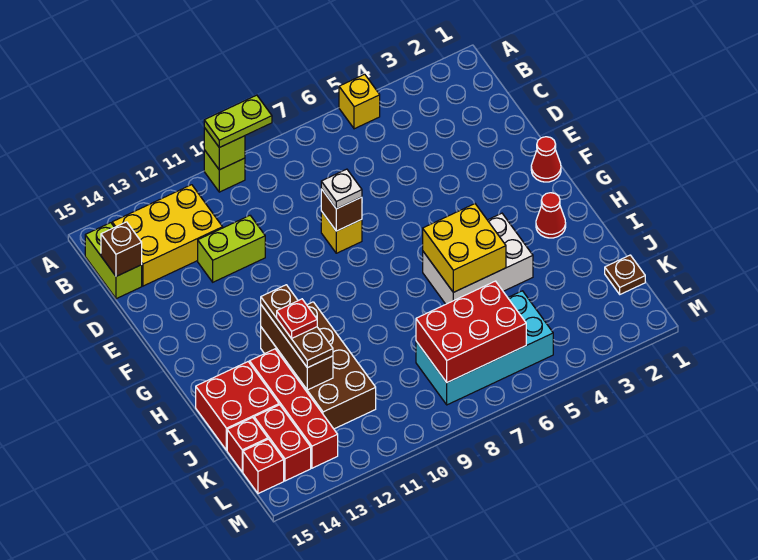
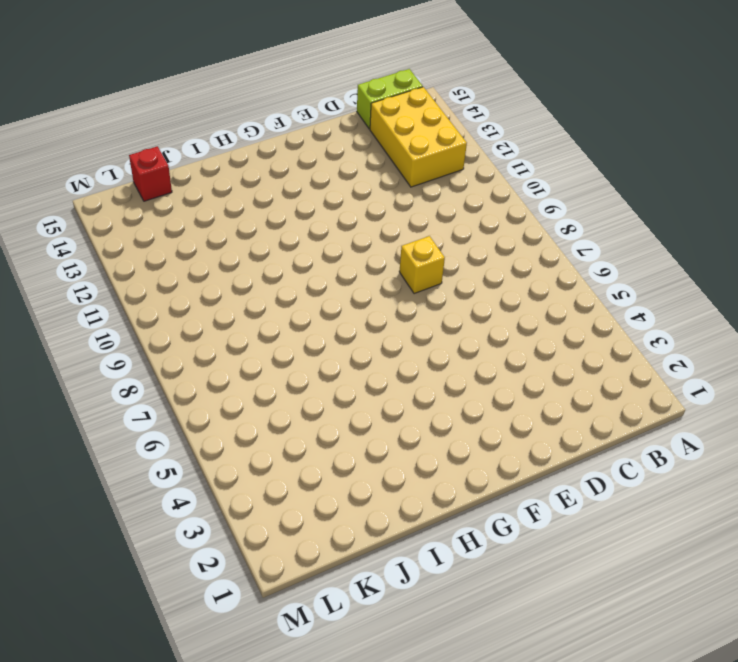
none -> yellow brick A5 level 1
none -> lime brick A10 level 1
none -> lime brick D11:D12 level 1

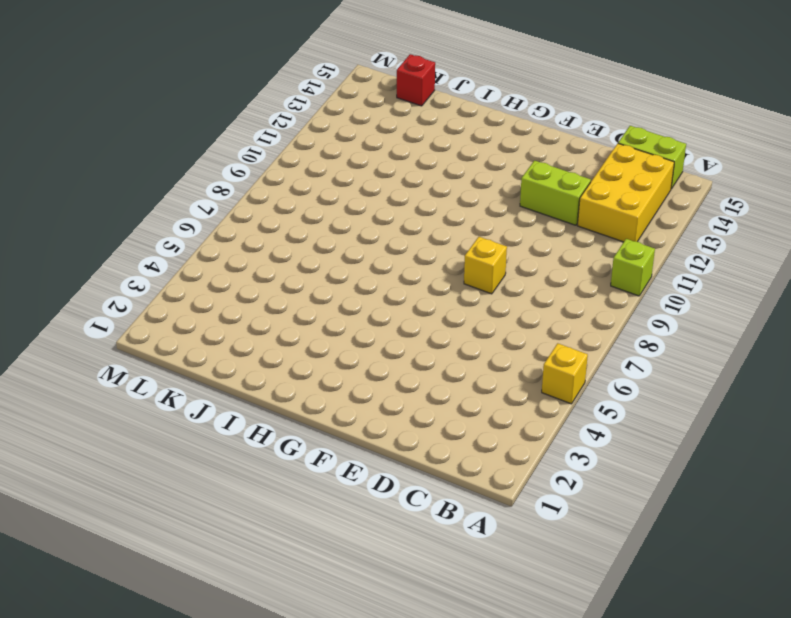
lime brick D12:E12 level 1 -> lime brick D11:D12 level 1
none -> red cone F1 level 1
none -> red cone H2 level 1
none -> white brick H4:I6 level 1

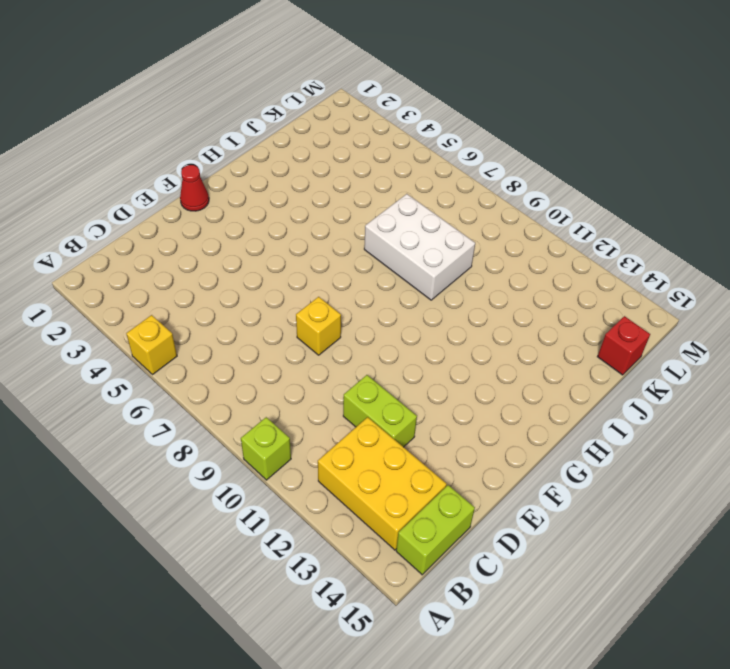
white brick I7:J9 level 1 -> white brick H4:I6 level 1
none -> red cone H2 level 1
none -> brown brick H11:K12 level 1
none -> red brick I13:L13 level 1

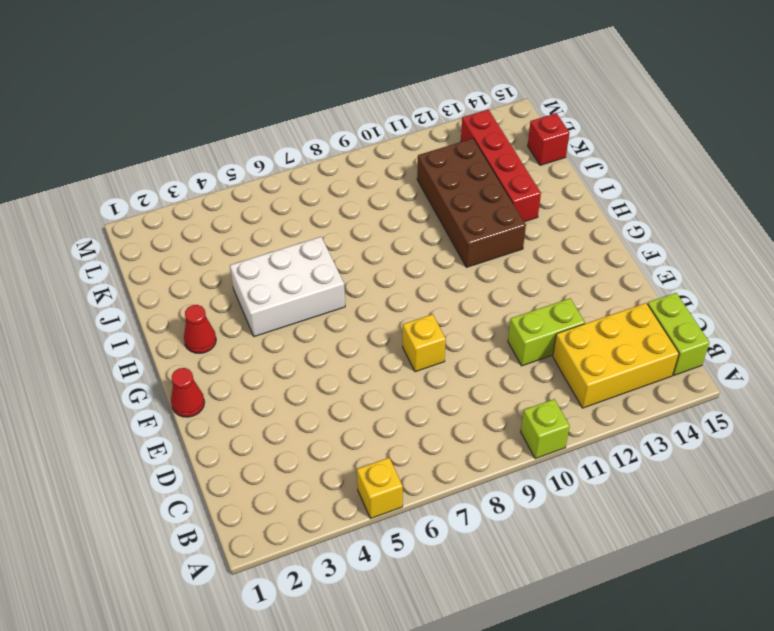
none -> red brick I14:J15 level 1
none -> brown plate K1 level 1
none -> cyan brick K5:L8 level 1

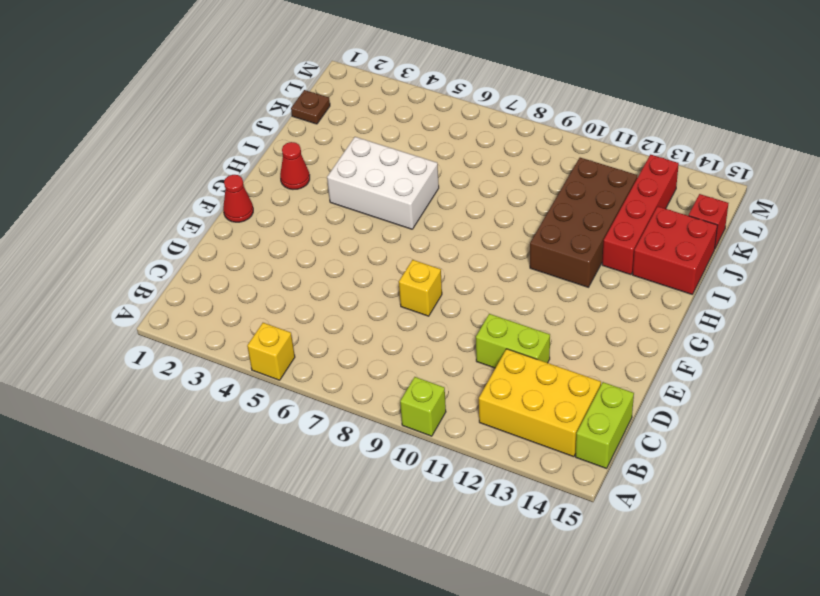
none -> cyan brick K5:L8 level 1
none -> red brick K14:L14 level 1
none -> red brick L15 level 1

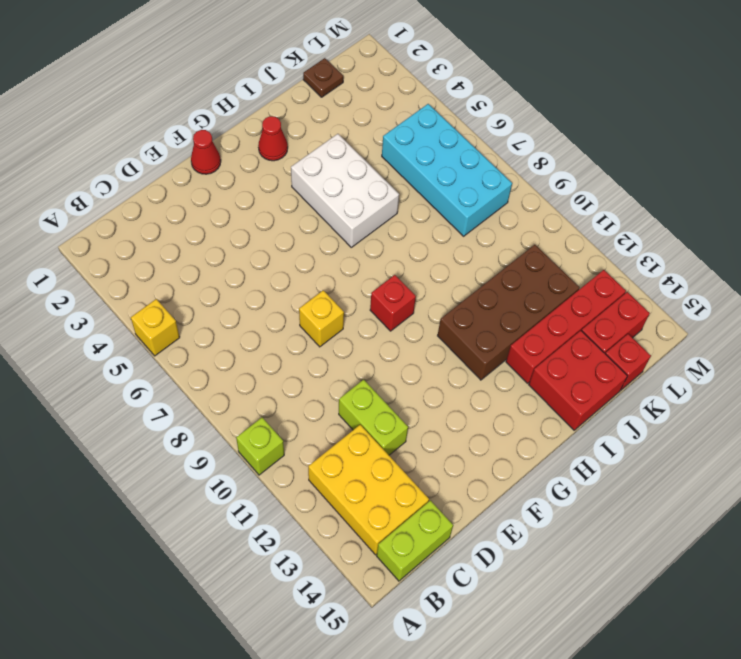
red brick G9 level 1 -> red brick L15 level 1
none -> lime brick A10 level 2
none -> brown brick C15 level 2
none -> brown brick E8 level 2

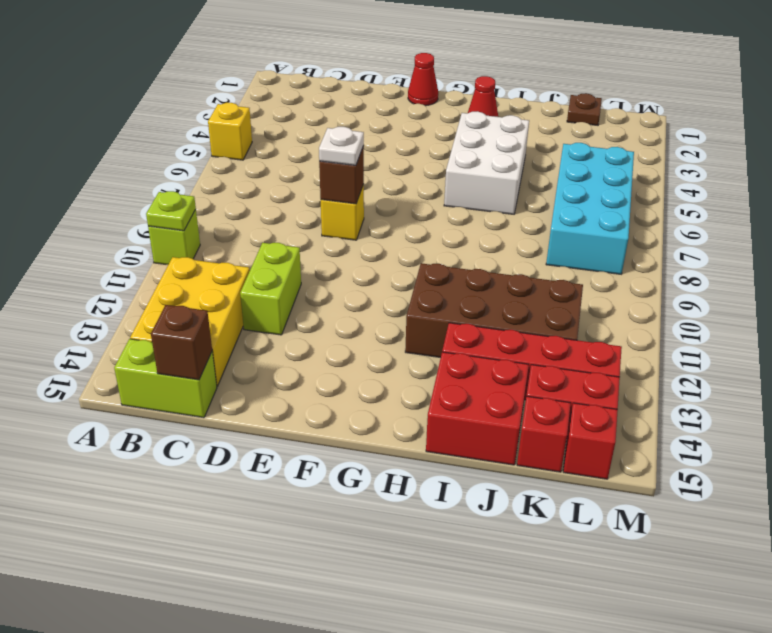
lime plate A10 level 2 -> lime brick A10 level 2
none -> yellow brick H5:I6 level 2
none -> brown brick H12:J12 level 2
none -> red brick K6:L8 level 2

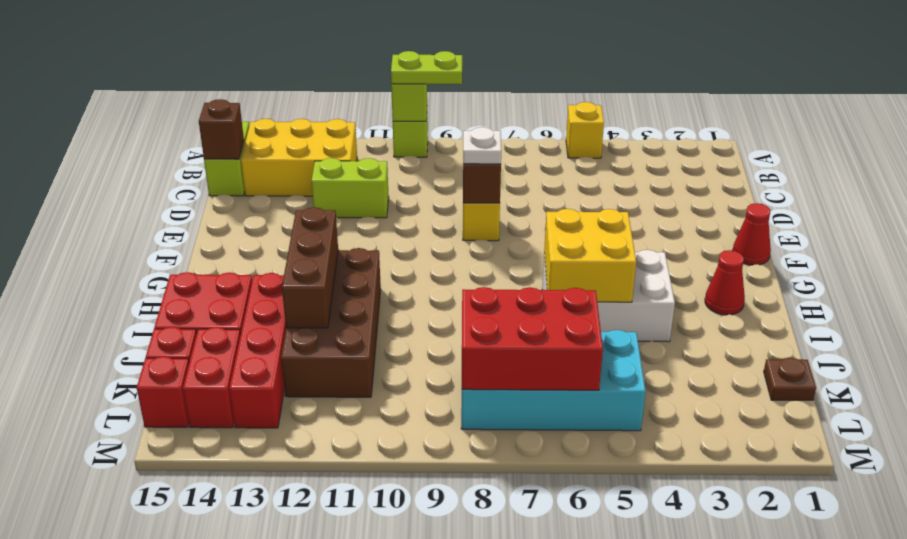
none -> brown plate H12:J12 level 3
none -> red plate I12 level 4

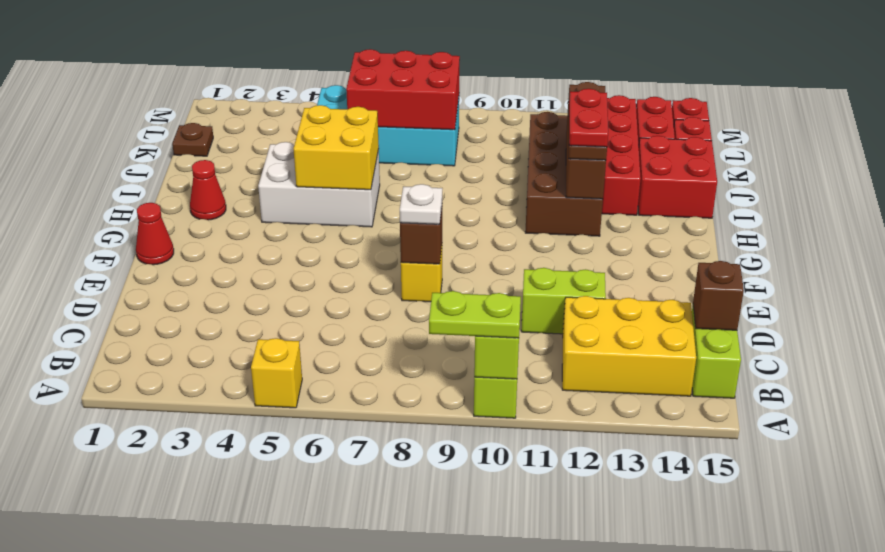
red plate H12:I12 level 4 -> red plate I12 level 4

